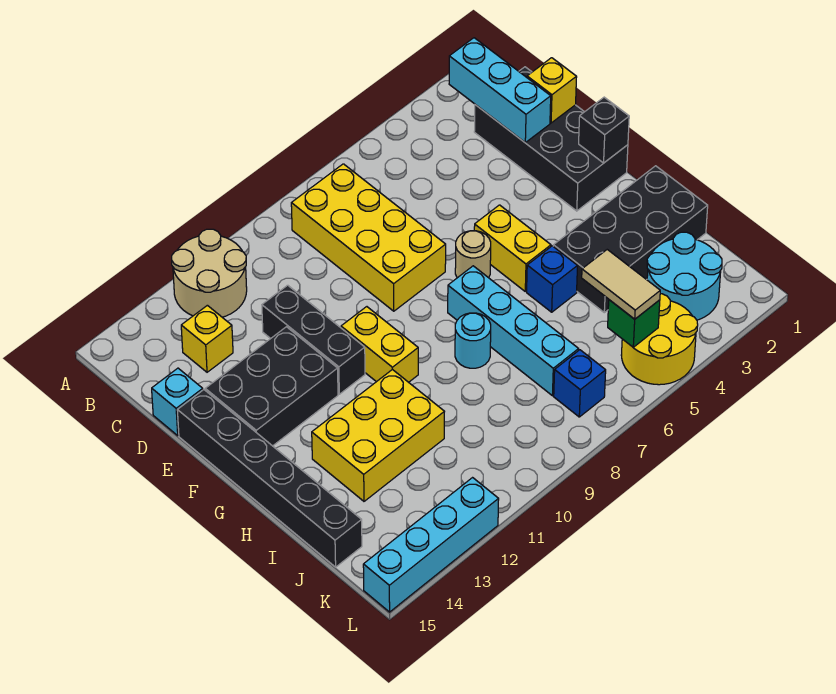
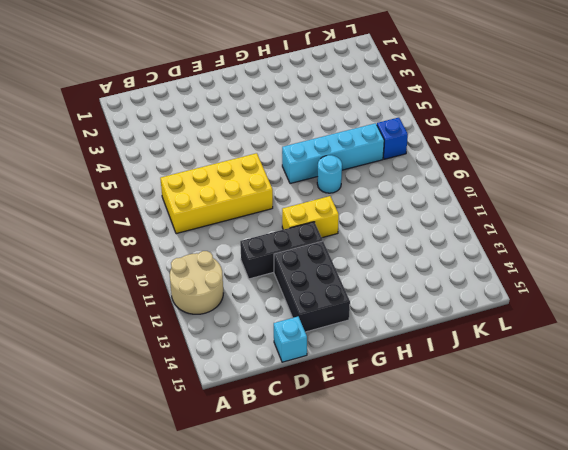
none -> black brick C1:F2 level 1
none -> yellow brick C13 level 1
none -> black brick E15:J15 level 1

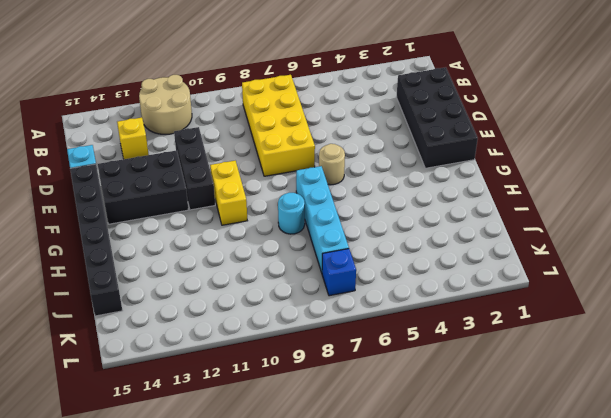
none -> yellow brick F5:G5 level 1
none -> black brick H1:I4 level 1
none -> blue brick H5 level 1

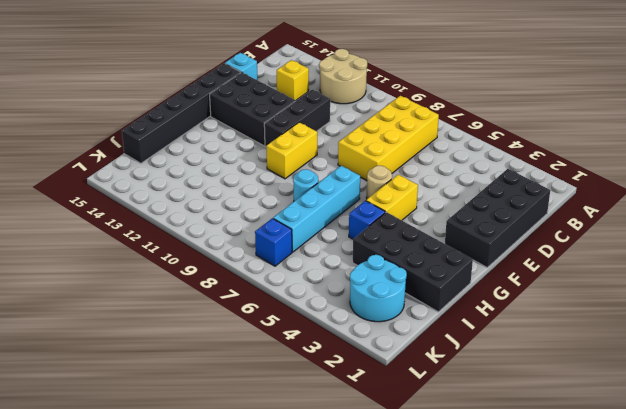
none -> yellow brick H11:I13 level 1
none -> yellow round brick K4:L5 level 1
none -> cyan brick L12:L15 level 1

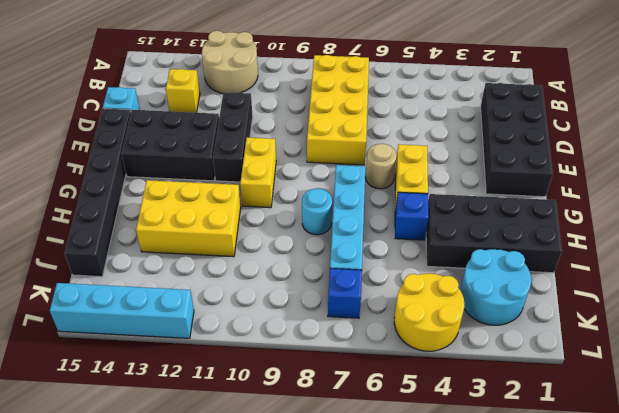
none -> cyan brick B2:D2 level 2
none -> yellow brick D1 level 2
none -> black brick F1 level 2

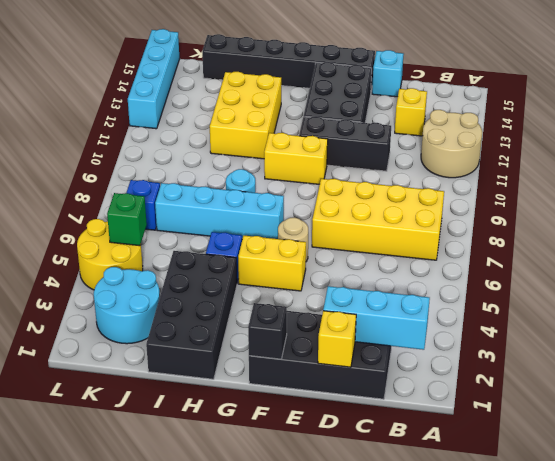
none -> tan tile J5:K5 level 3

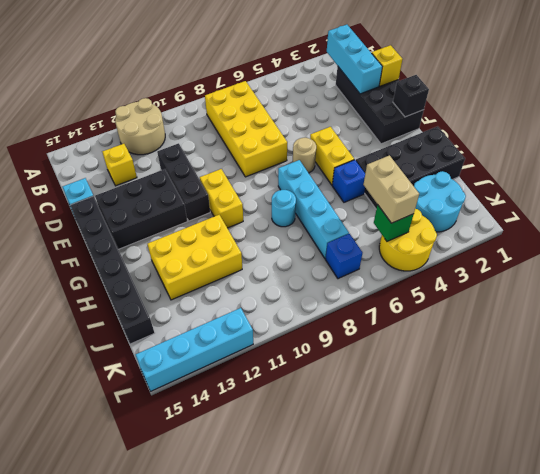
tan brick J5:K5 level 3 -> tan tile J5:K5 level 3

